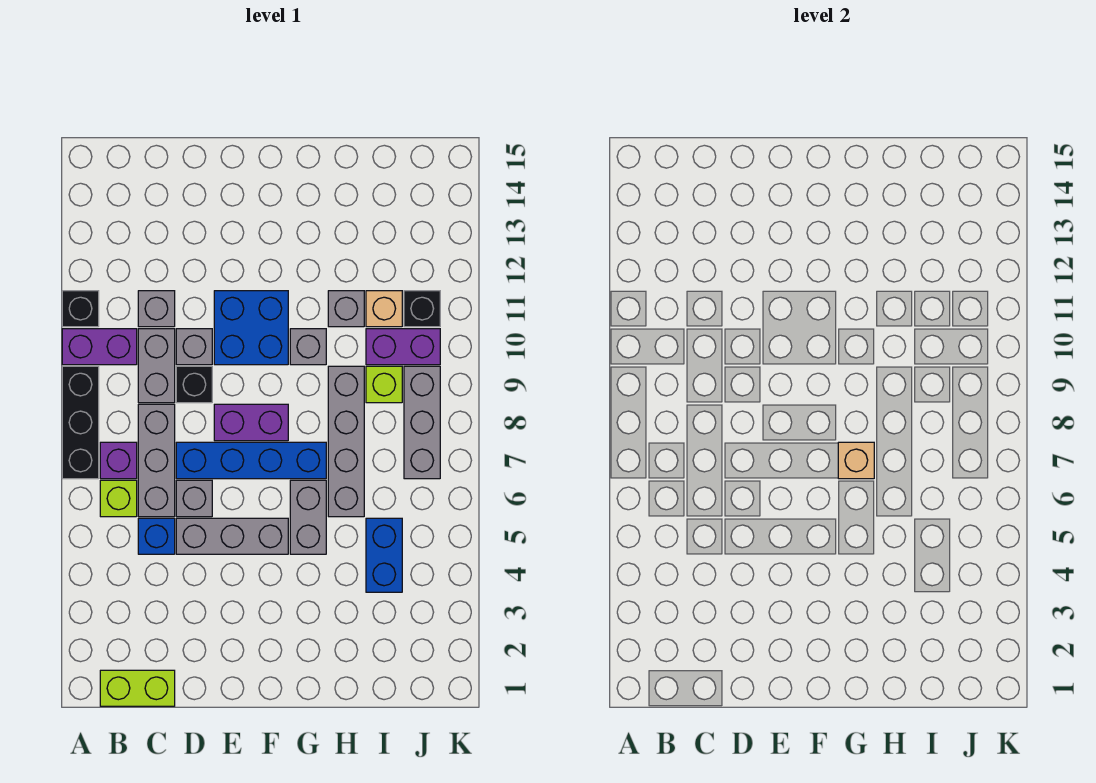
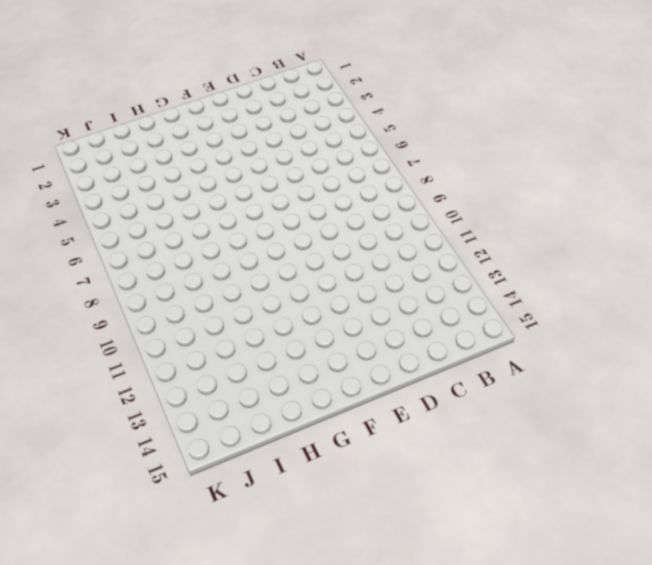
none -> black brick A7:A9 level 1
none -> purple brick A10:B10 level 1
none -> black brick A11 level 1

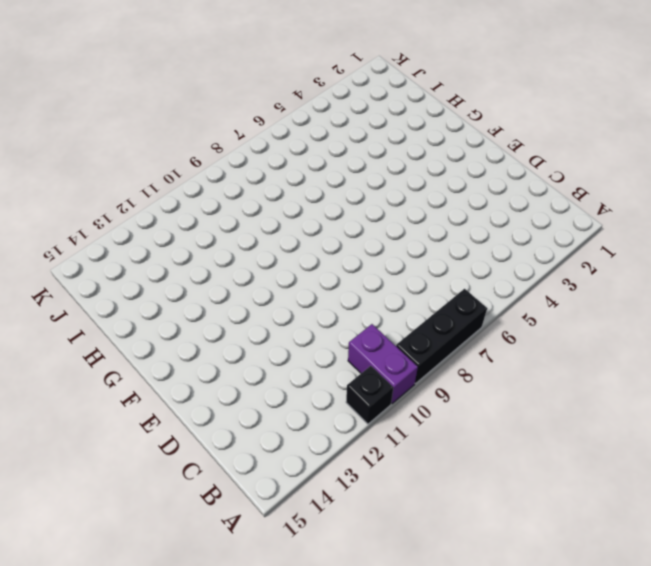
none -> lime brick B1:C1 level 1
none -> lime brick B6 level 1
none -> purple brick B7 level 1

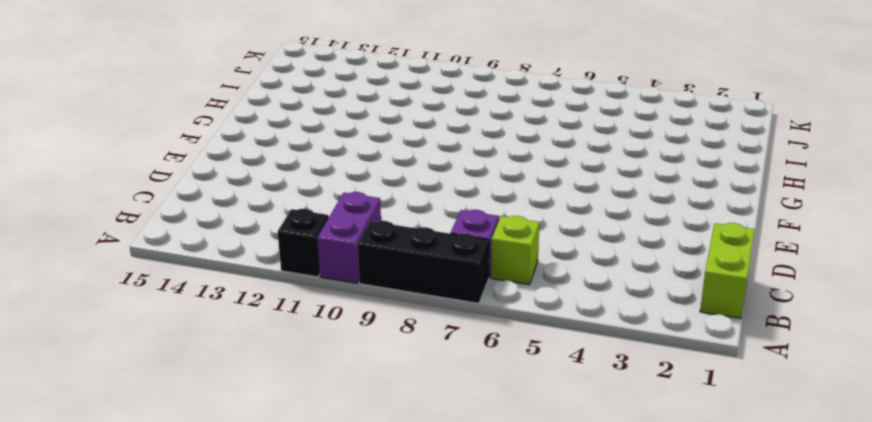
none -> blue brick C5 level 1
none -> grey brick C6:C8 level 1
none -> grey brick C9:C10 level 1

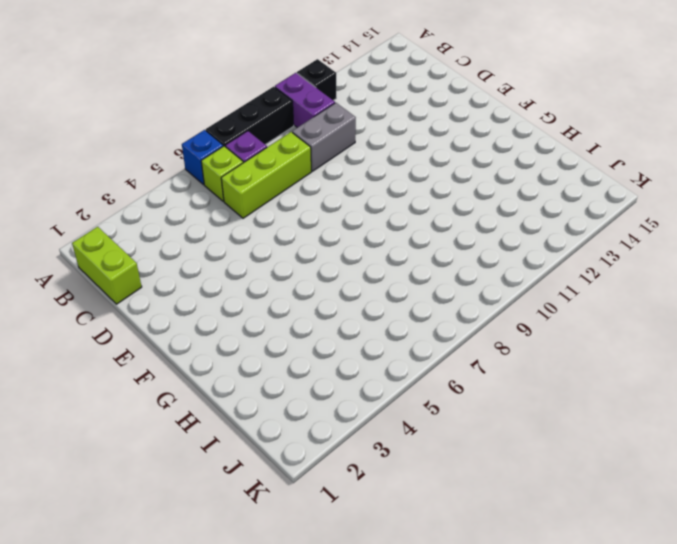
blue brick A6 level 1 -> blue brick C5 level 1
lime brick C6:C8 level 1 -> grey brick C6:C8 level 1
none -> grey brick C11 level 1
none -> grey brick D5:F5 level 1
none -> grey brick D6 level 1

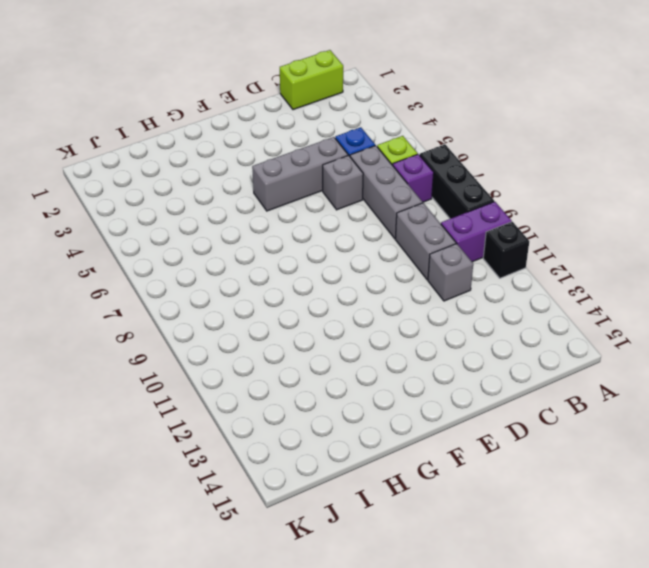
none -> blue brick D7:G7 level 1
none -> black brick D9 level 1
none -> grey brick D10 level 1

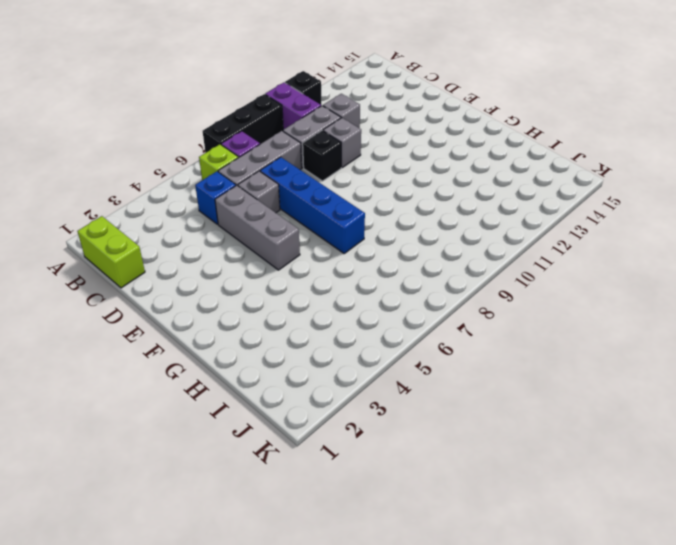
none -> purple brick E8:F8 level 1
none -> blue brick E10:F11 level 1
none -> grey brick G5:G6 level 1

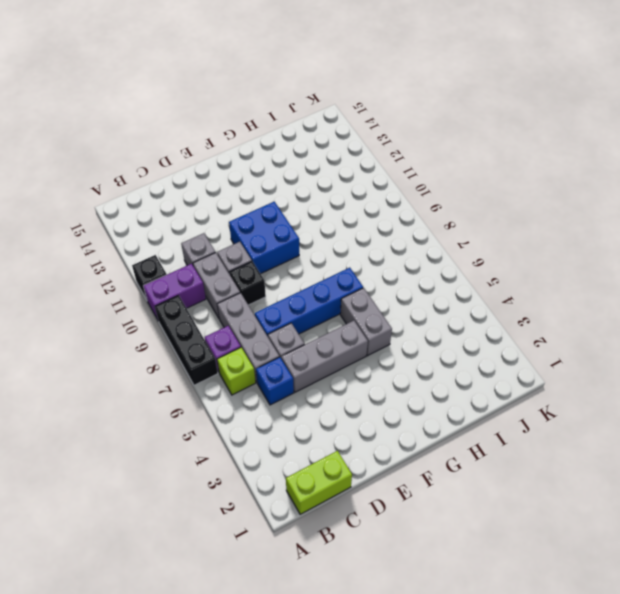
none -> purple brick E8:F8 level 1
none -> grey brick G10 level 1
none -> grey brick H6:H9 level 1

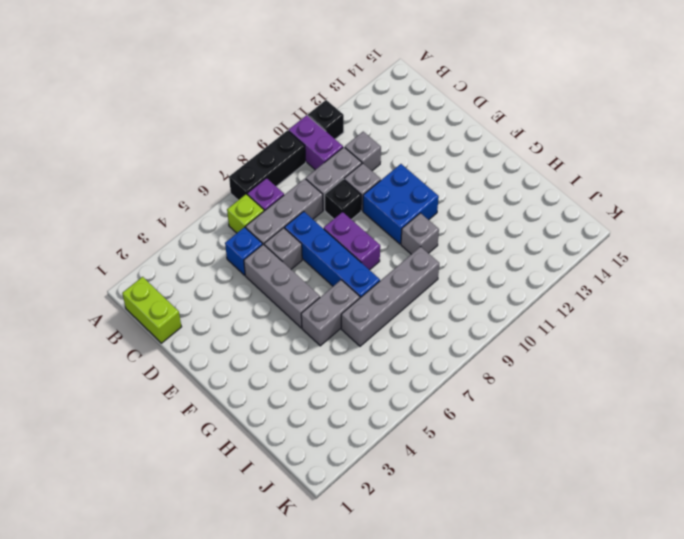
none -> grey brick H11 level 1
none -> blue brick I4:I5 level 1
none -> lime brick I9 level 1

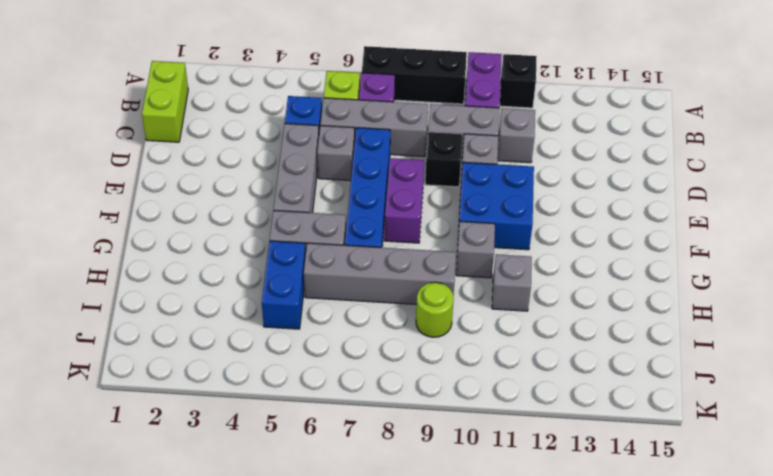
blue brick H5:I5 level 1 -> blue brick I4:I5 level 1
lime round brick I9 level 1 -> lime brick I9 level 1
none -> purple brick I10:J10 level 1
none -> tan brick I11 level 1
none -> grey brick J7:J9 level 1

